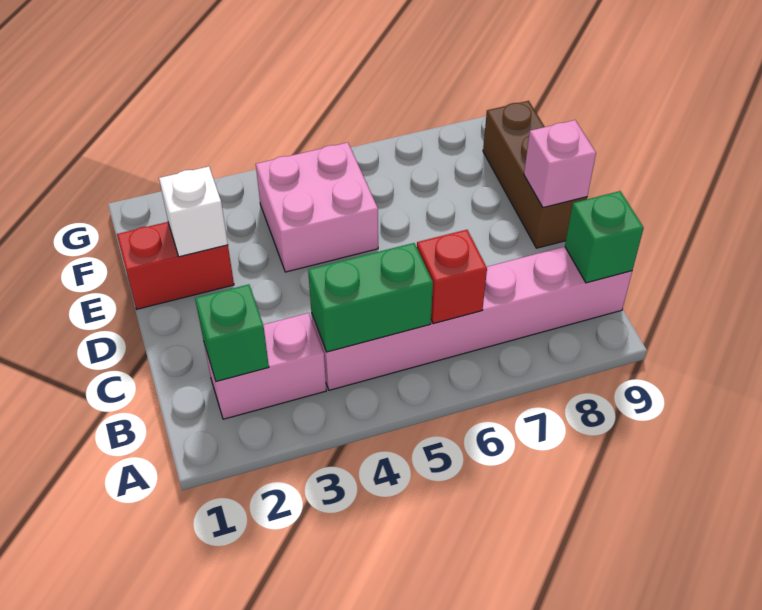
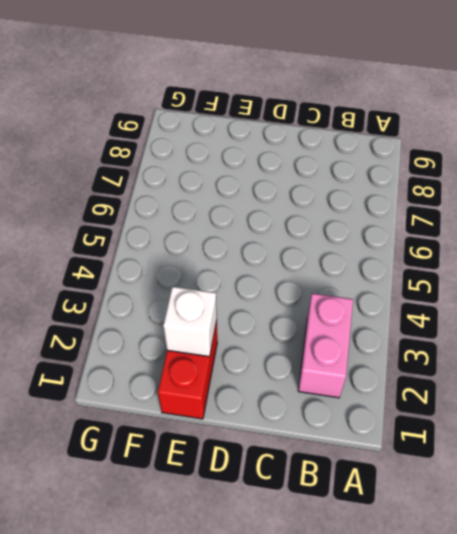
none -> pink brick B4:B9 level 1
none -> brown brick D9:F9 level 1

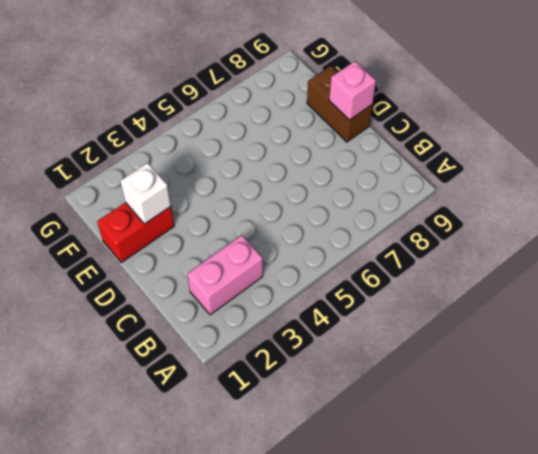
brown brick D9:E9 level 1 -> brown brick D9:F9 level 1
none -> pink brick B4:B9 level 1
none -> pink brick E4:F5 level 1

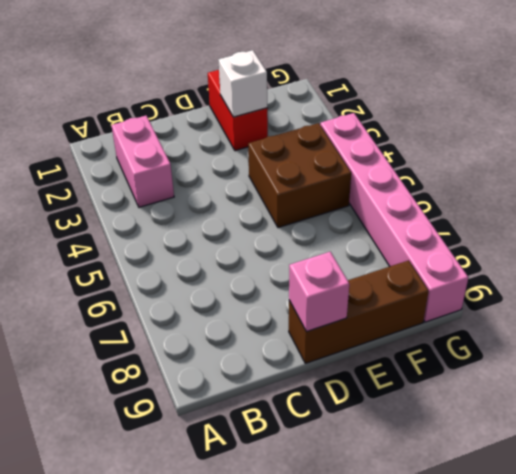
brown brick E4:F5 level 1 -> pink brick E4:F5 level 1
pink brick G4:G9 level 1 -> pink brick B4:B9 level 1
none -> green brick B2 level 2
none -> green brick B4:B5 level 2

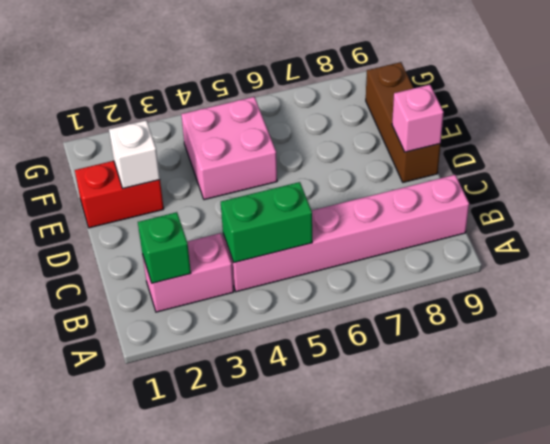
none -> red brick B6 level 2
none -> green brick B9 level 2

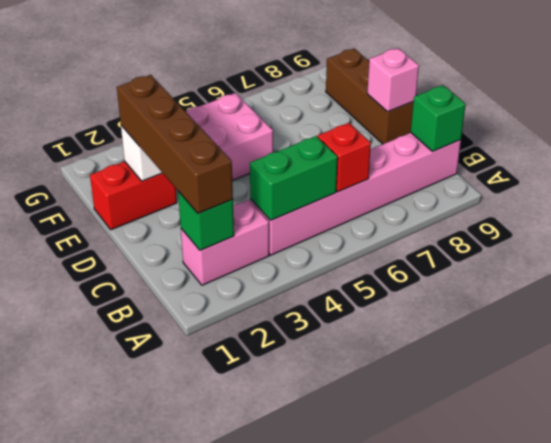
brown brick B2:E2 level 3 -> none

